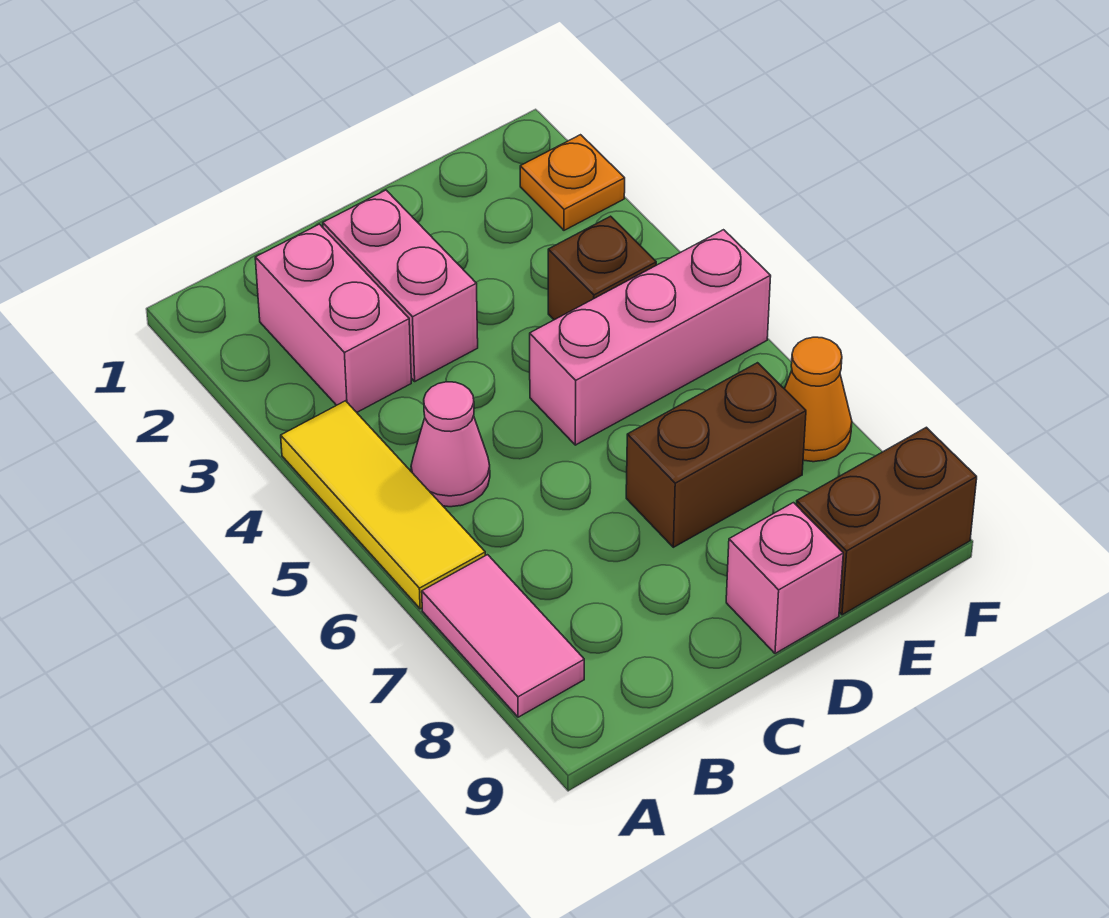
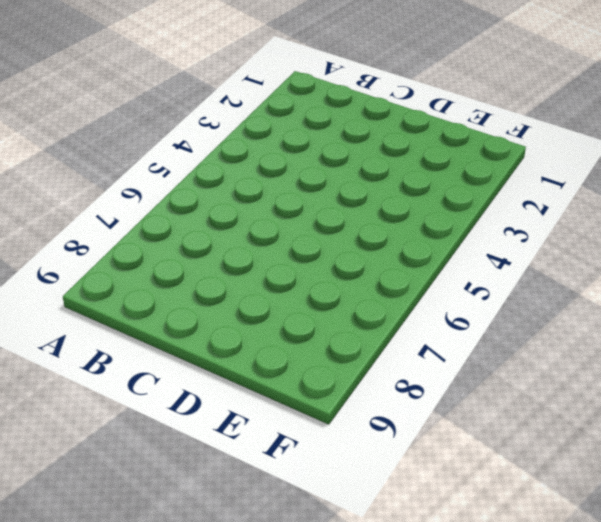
none -> yellow tile A4:A6 level 1
none -> pink tile A7:A8 level 1
none -> pink brick B2:B3 level 1

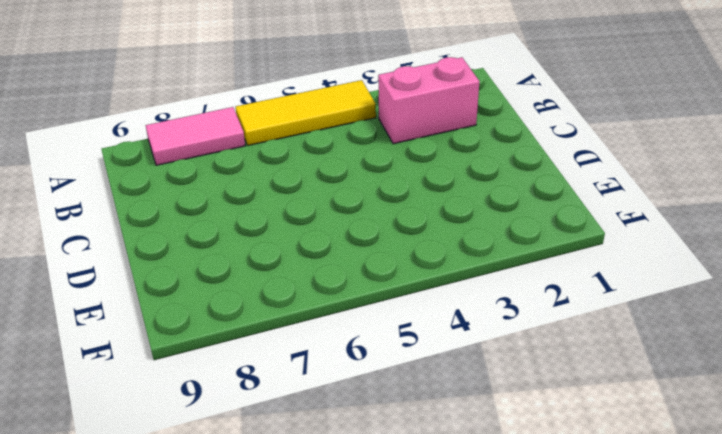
none -> pink cone B5 level 1
none -> pink brick C2:C3 level 1
none -> pink brick D5:F5 level 1

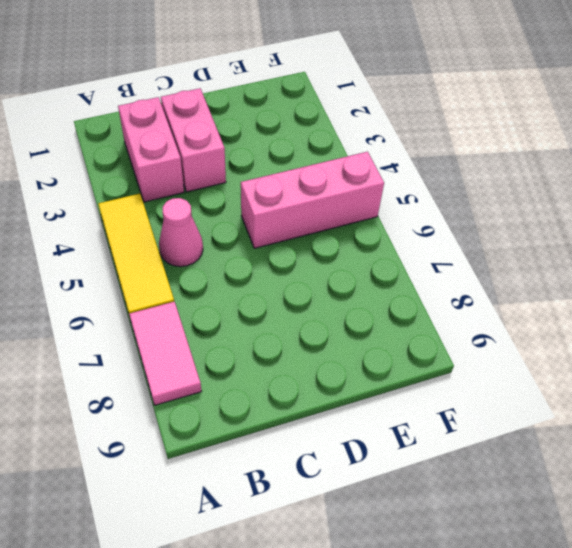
none -> brown brick D7:E7 level 1
none -> pink brick D9 level 1
none -> brown brick E4 level 1

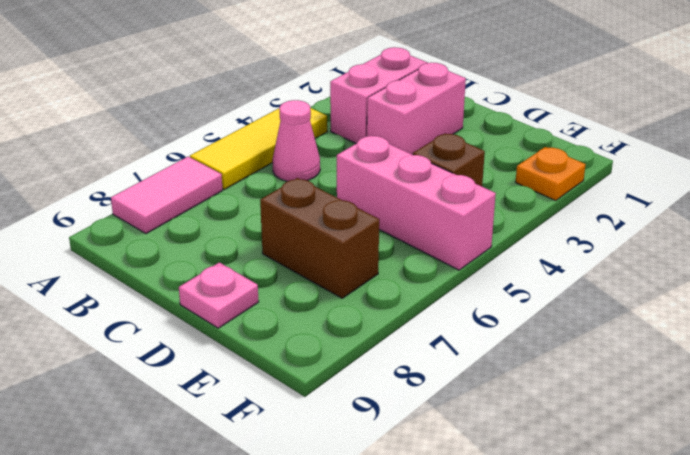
pink plate D9 level 1 -> pink brick D9 level 1
none -> brown brick E9:F9 level 1
none -> orange cone F7 level 1

